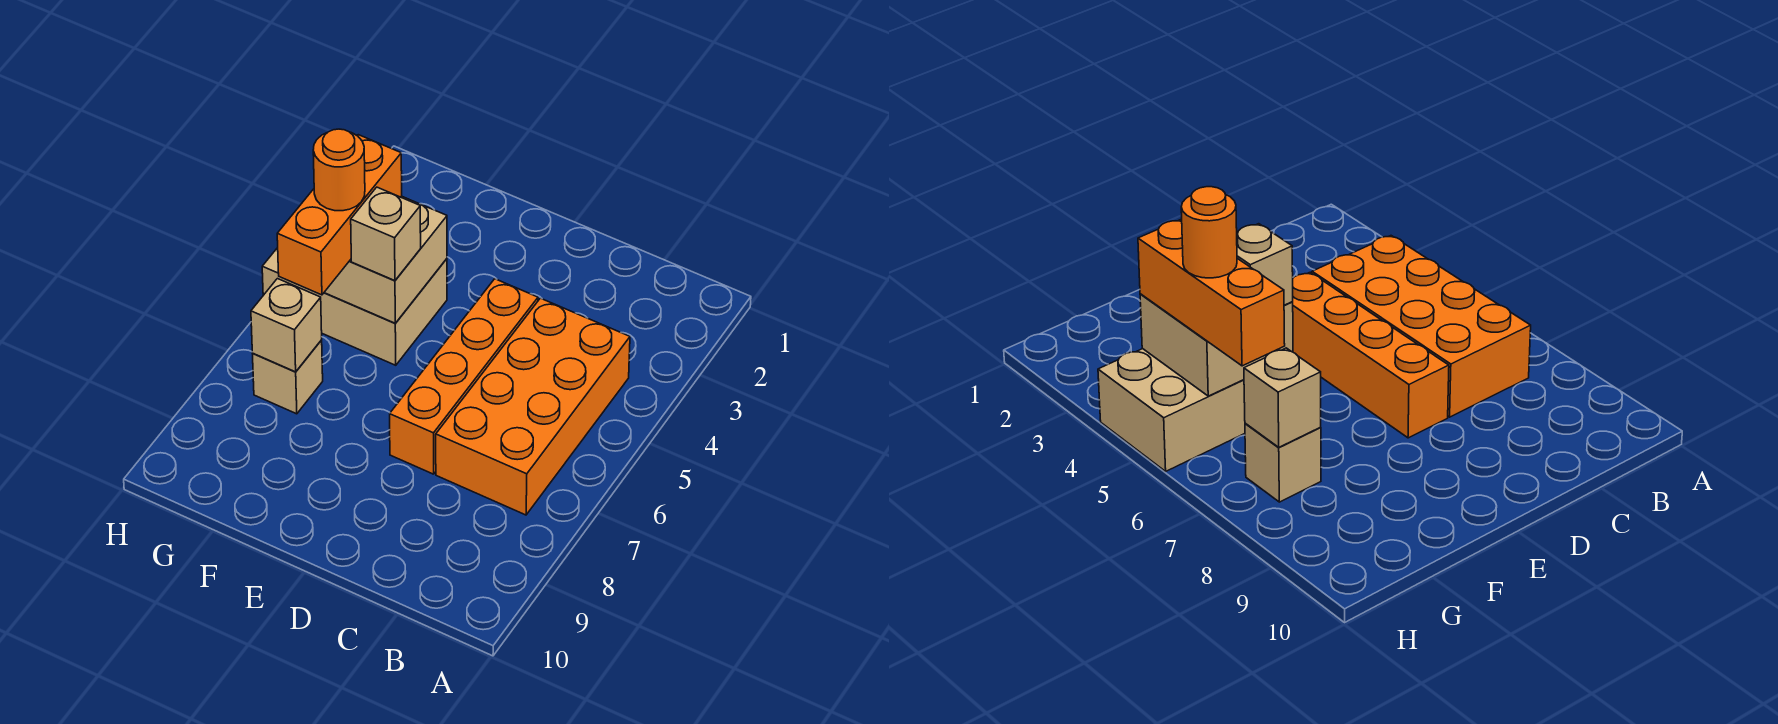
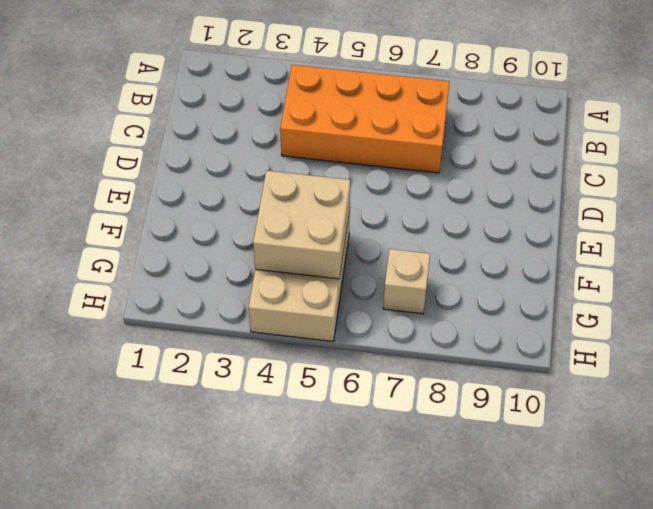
none -> orange brick D4:D7 level 1
none -> tan brick G7 level 2

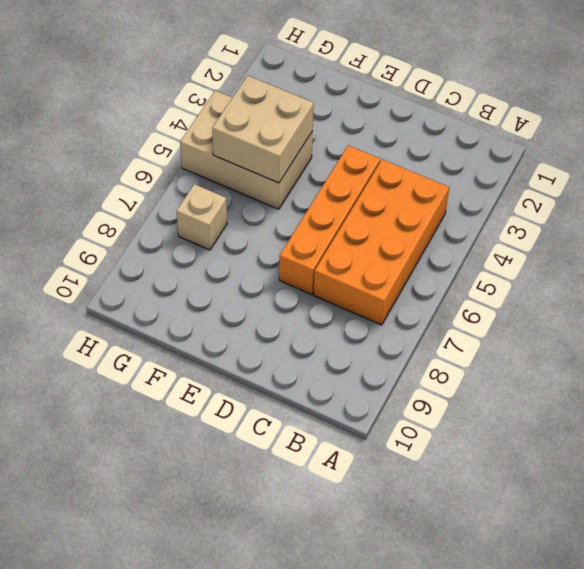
none -> tan brick G7 level 2
none -> tan brick F5 level 3

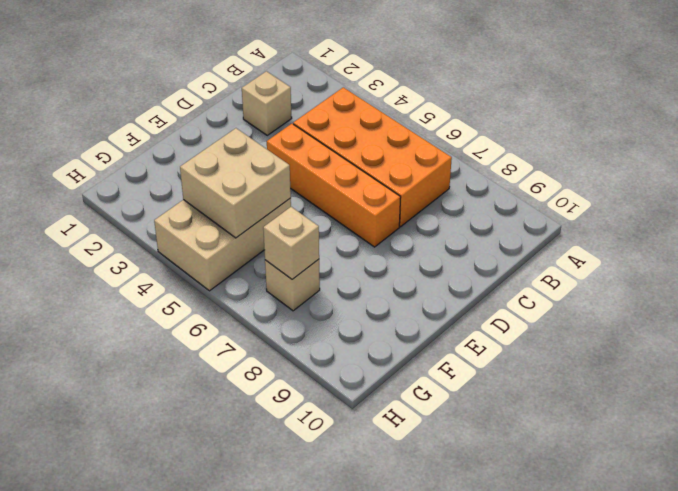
tan brick C2 level 1 -> tan brick F5 level 3
none -> orange brick G4:G6 level 3
none -> orange round brick G5 level 4

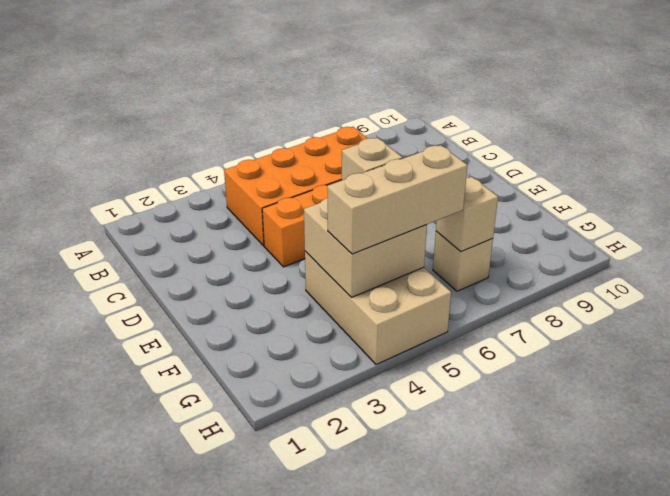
tan brick G4:G6 level 3 -> orange brick G4:G6 level 3
none -> orange round brick G5 level 4

